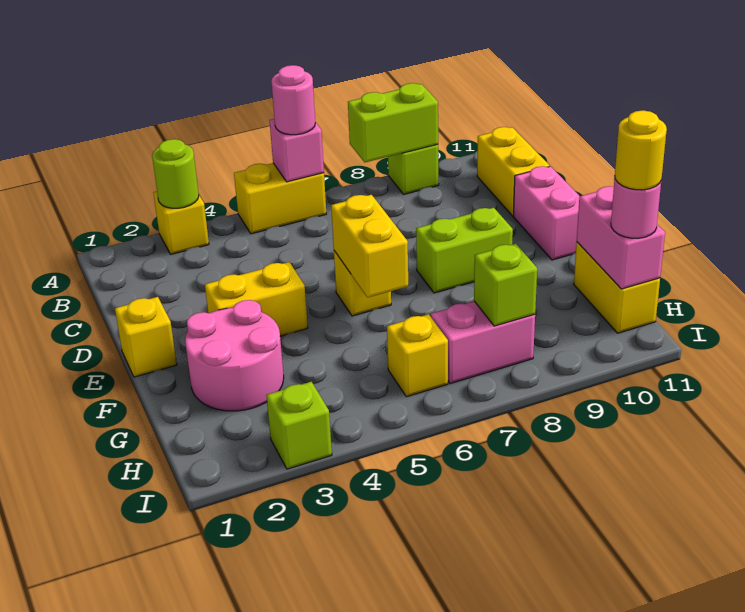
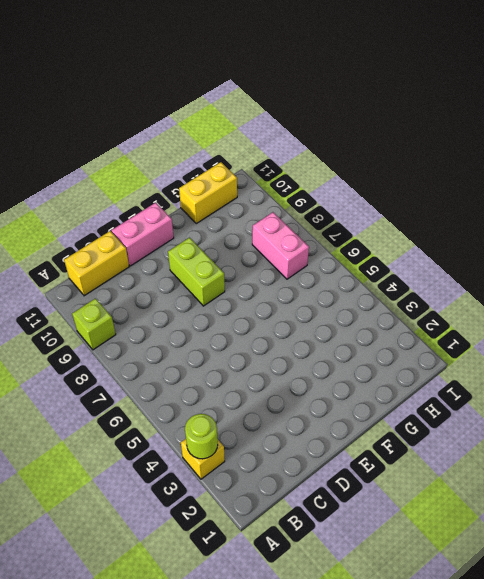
none -> yellow brick A5:A6 level 1
none -> yellow brick E1 level 1
none -> yellow brick E3:E4 level 1

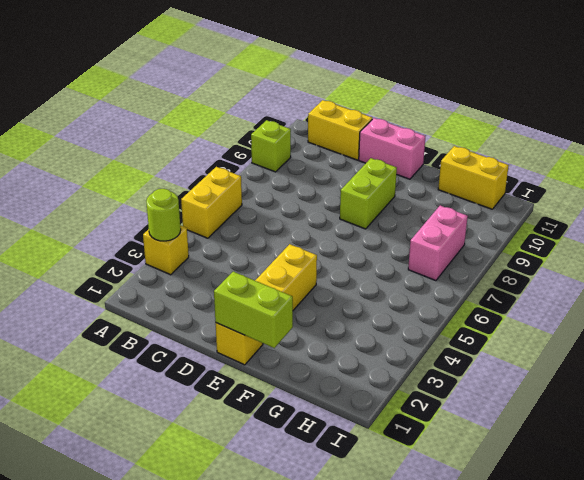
lime brick E1:F1 level 2 -> lime brick A8:A9 level 2
none -> yellow brick E6 level 1
none -> pink round brick F2:G3 level 1
none -> yellow brick H6 level 1

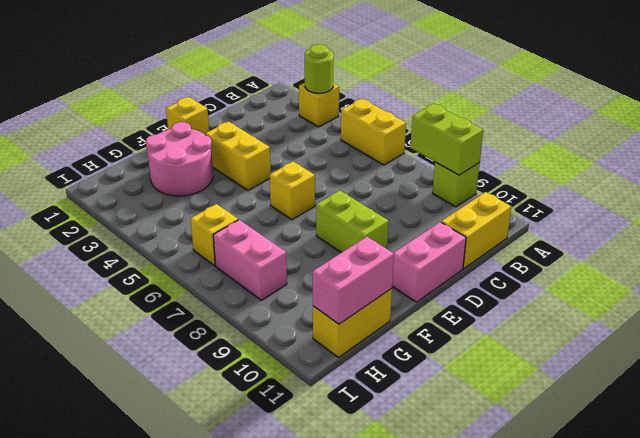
none -> lime brick I3 level 1
none -> pink brick A6 level 2
none -> yellow brick E6:F6 level 2

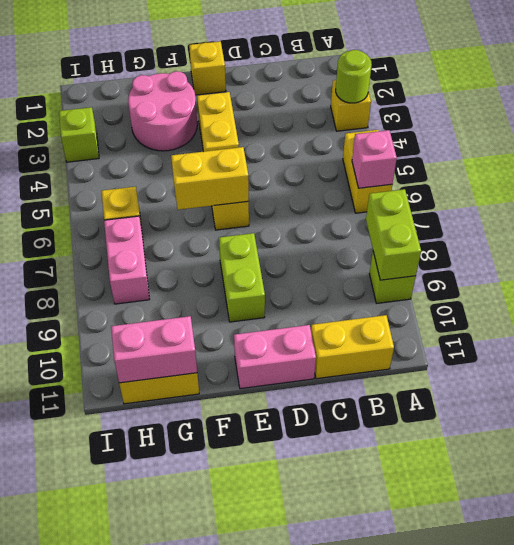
none -> lime brick H8 level 2
none -> pink round brick A6 level 3
none -> pink round brick H11 level 3

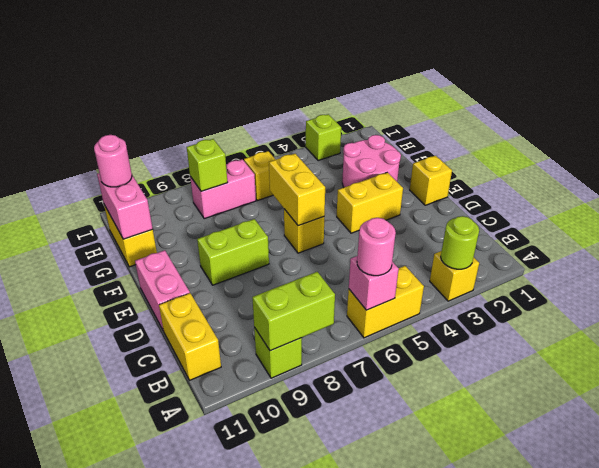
none -> yellow round brick H11 level 4

